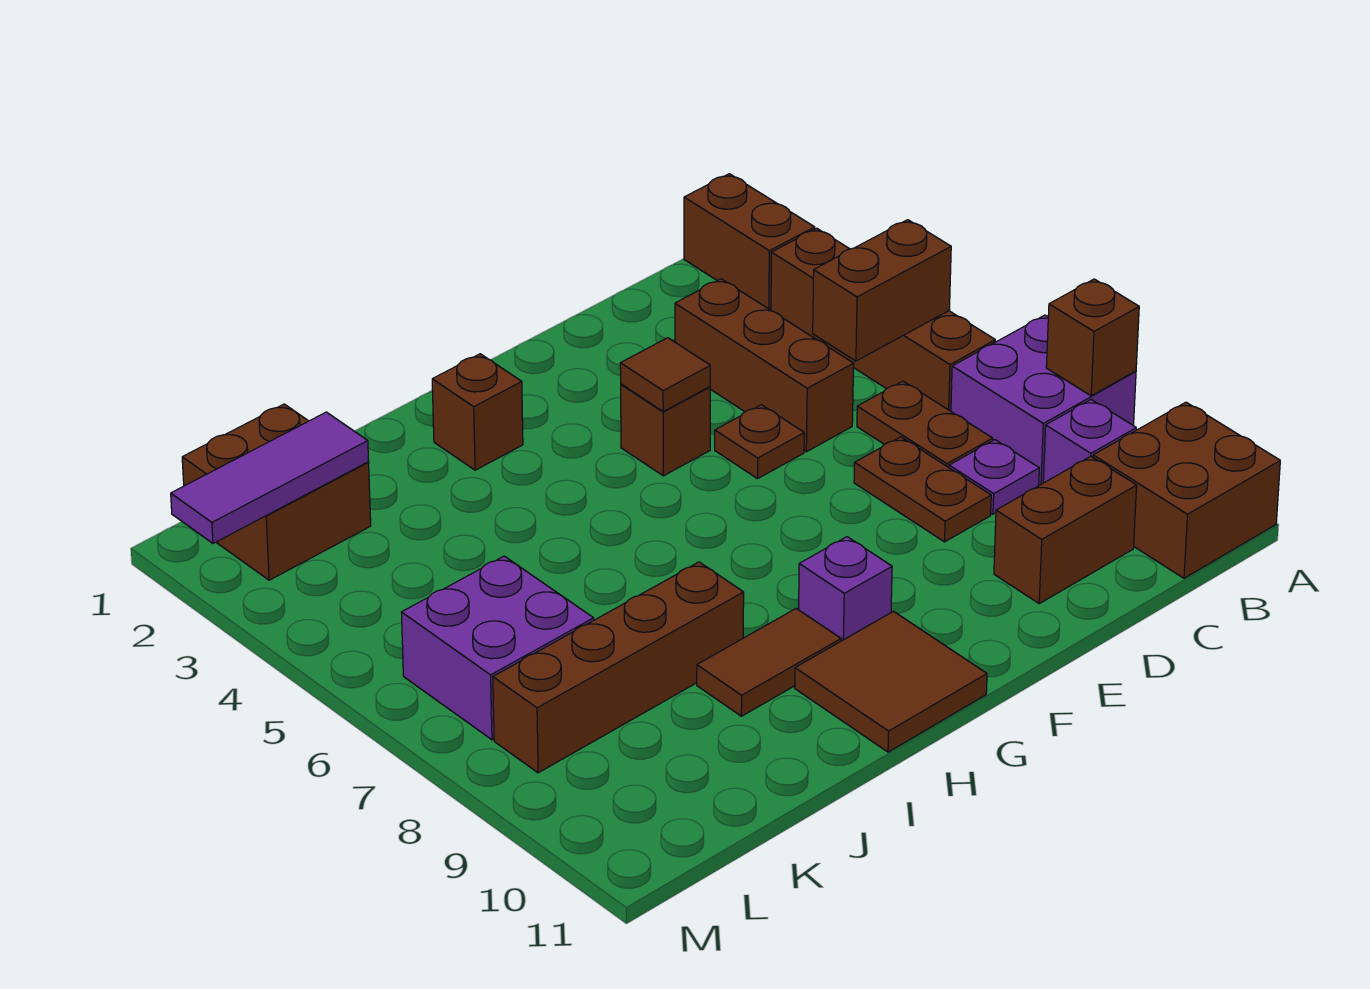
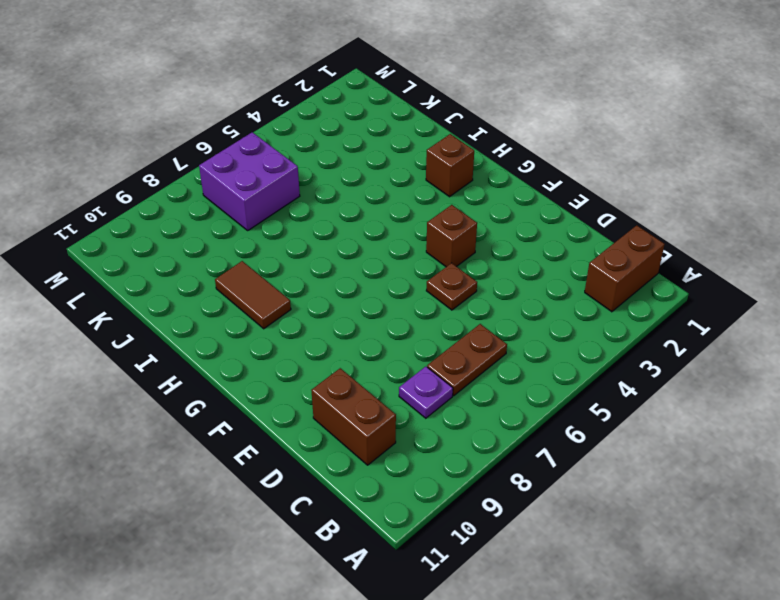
none -> purple brick A7:B8 level 1
none -> brown brick A10:B11 level 1
none -> brown brick B3:B6 level 1

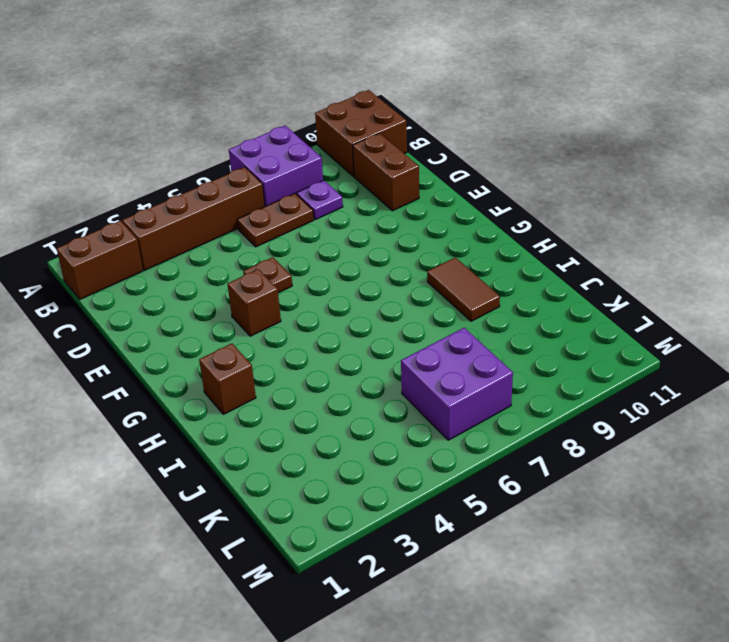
none -> purple brick B9 level 1
none -> brown brick D3:D5 level 1
none -> brown plate D7:D8 level 1

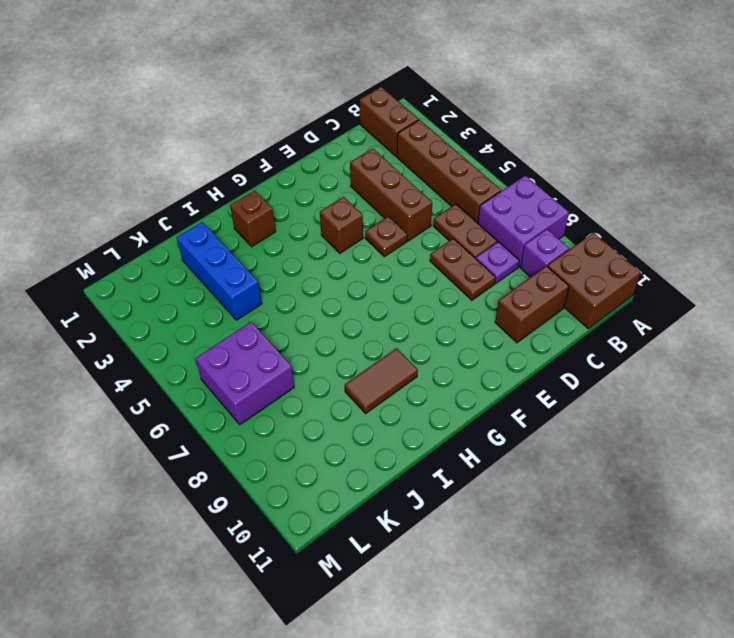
blue brick J2:J4 level 1 -> none
none -> purple brick G9 level 1
none -> brown tile G10:H11 level 1
none -> brown brick I8:L8 level 1

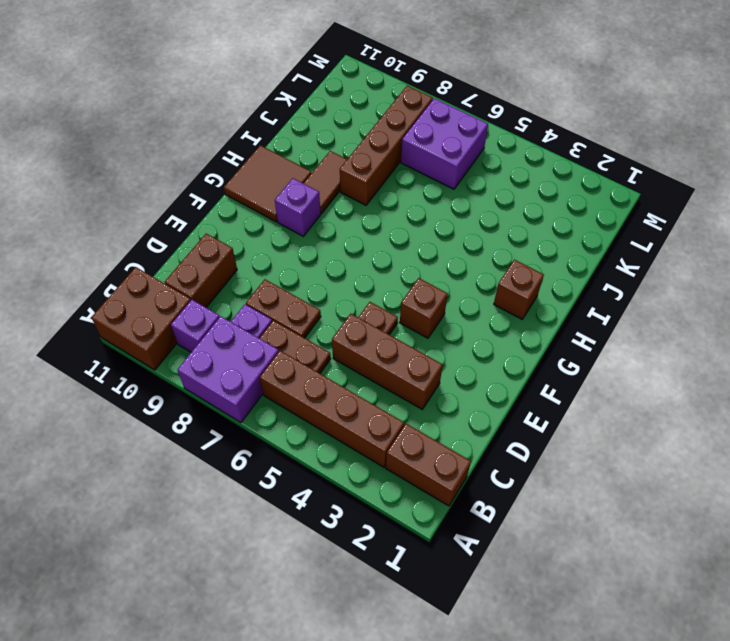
none -> brown brick K1:L2 level 1
none -> brown brick A8 level 2
none -> brown brick B5:C5 level 2

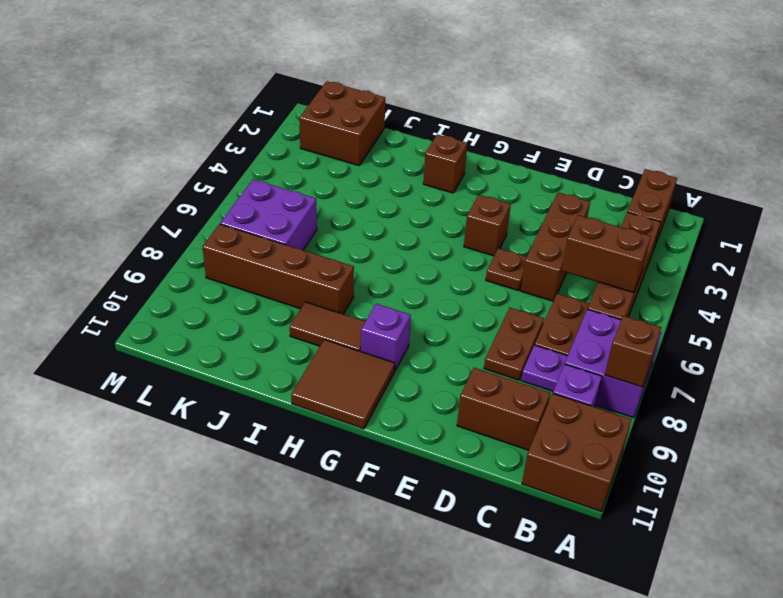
none -> brown tile F4 level 2
none -> purple tile K2:M2 level 2

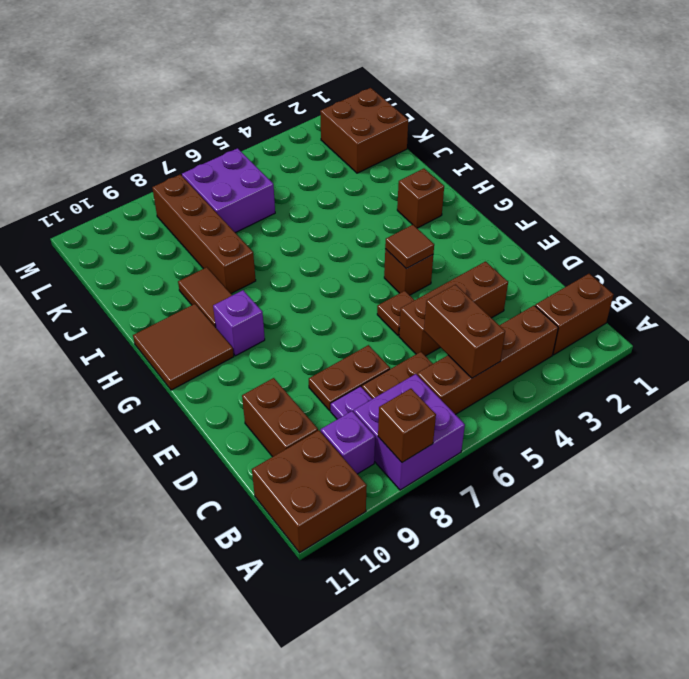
none -> purple tile K2:M2 level 2

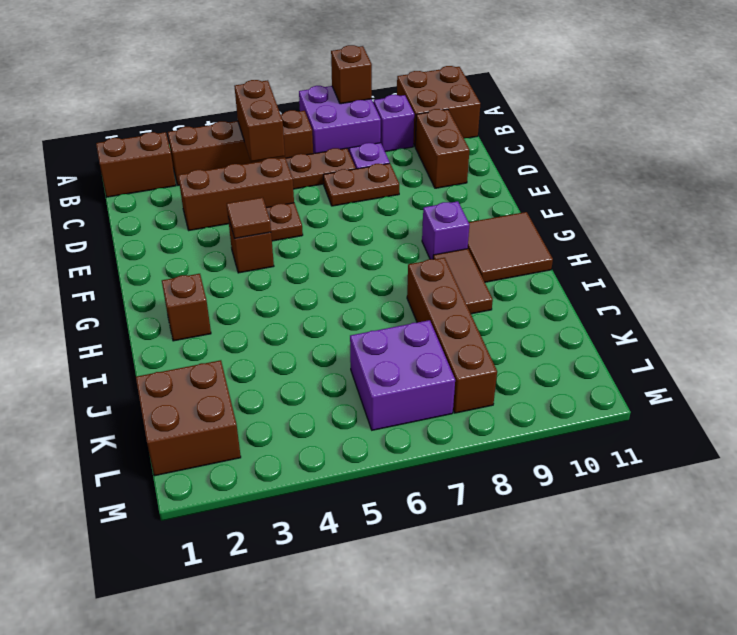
none -> purple tile K2:M2 level 2

